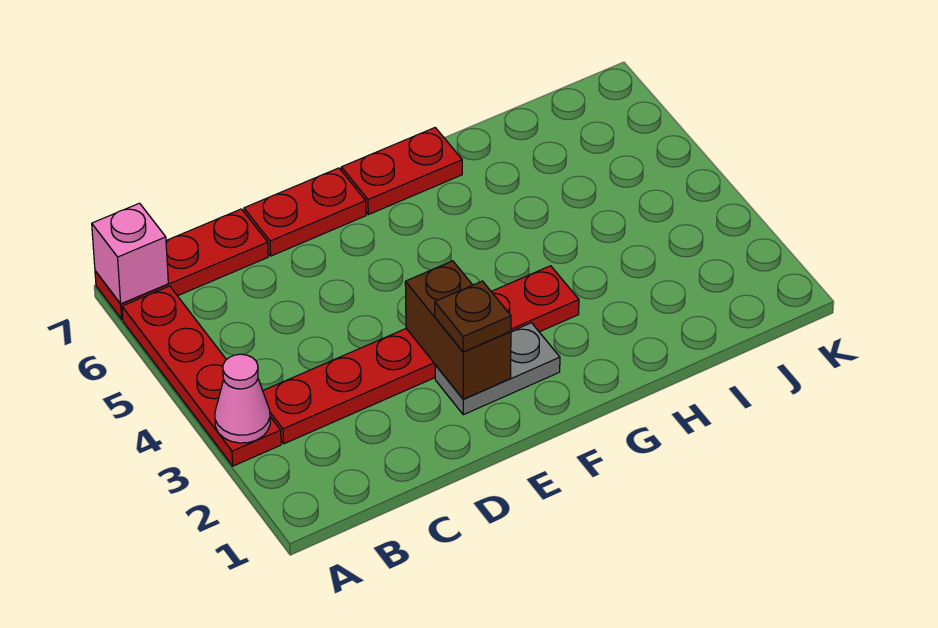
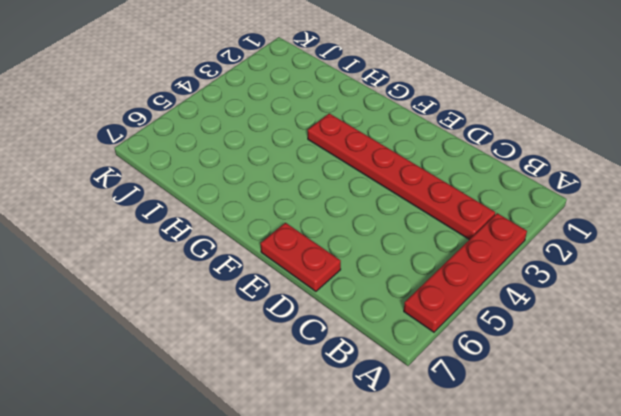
none -> red plate A7:C7 level 1
none -> grey plate E2:F2 level 1

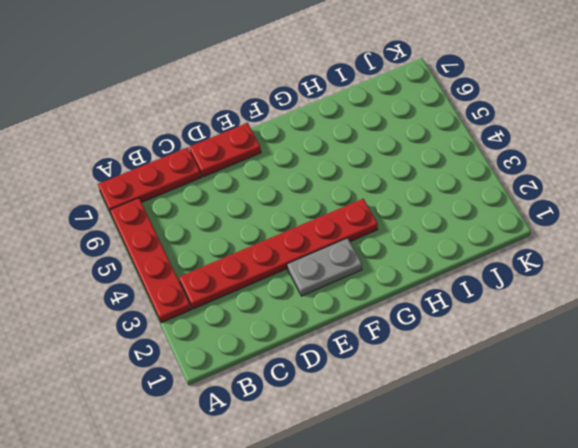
none -> red plate F7:G7 level 1
none -> pink cone A3 level 2

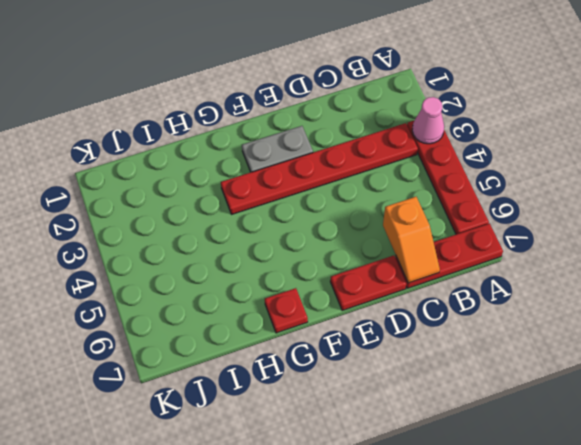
orange slope C6:C7 level 2 top 6 -> none
red plate G7 level 1 -> red plate F7:G7 level 1
none -> pink brick A7 level 2
none -> brown brick E2:E3 level 2

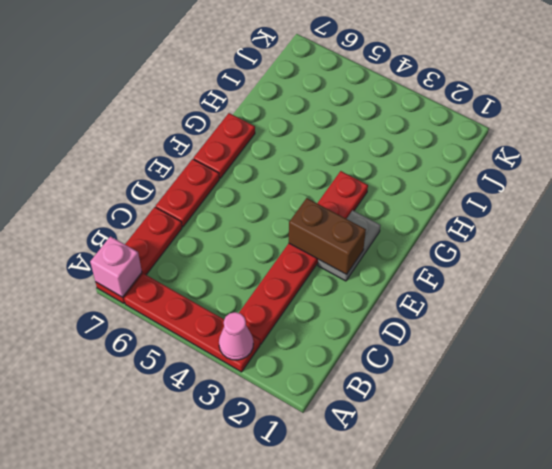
none -> brown plate E2 level 3

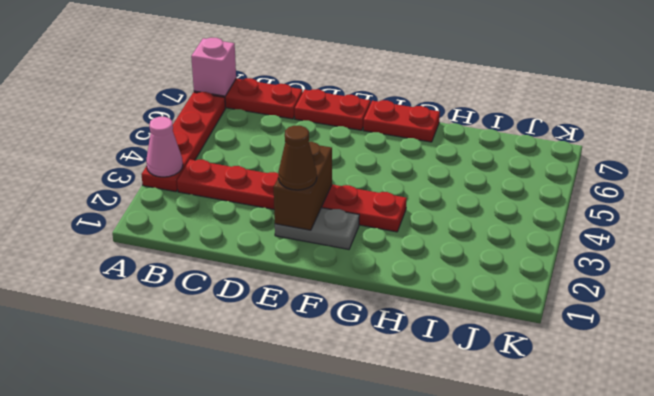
brown cone E2 level 3 -> brown plate E2 level 3

